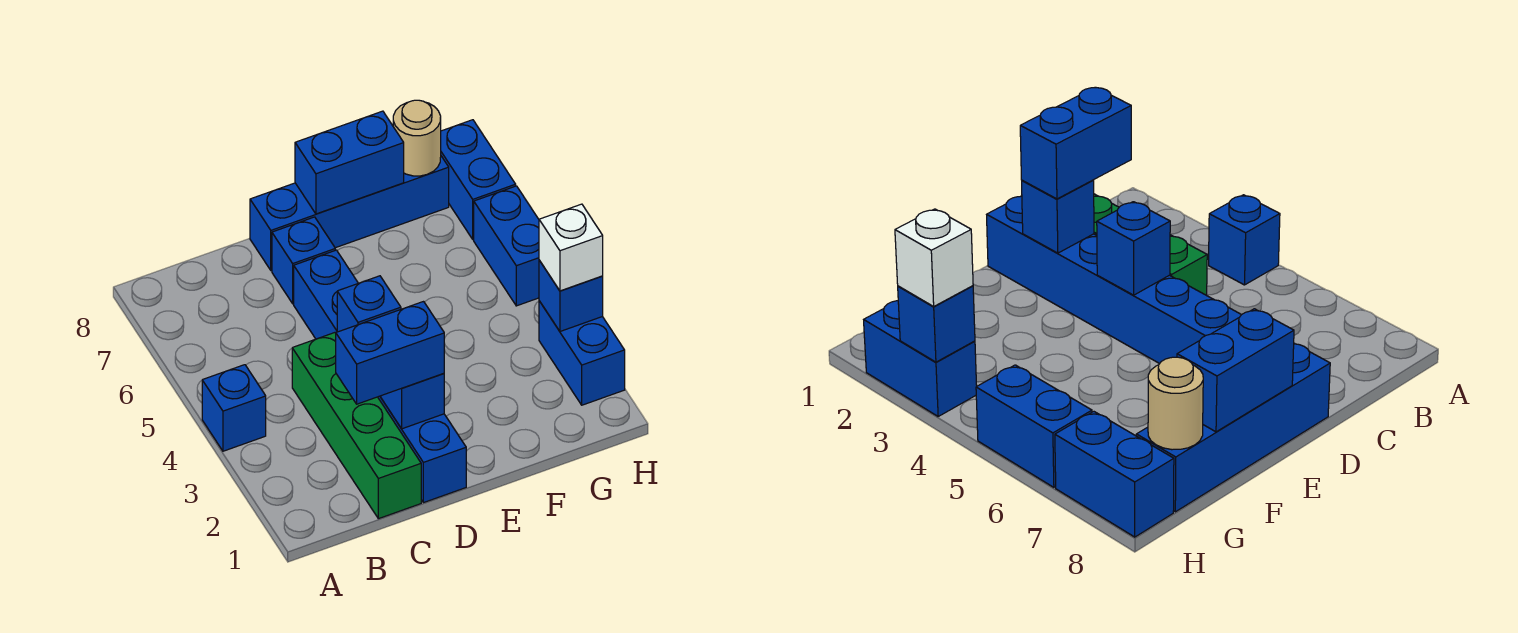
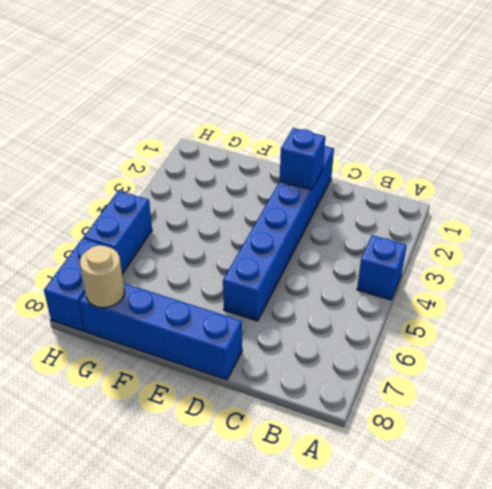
none -> green brick C1:C4 level 1
none -> blue brick D7 level 1
none -> blue brick H2:H3 level 1

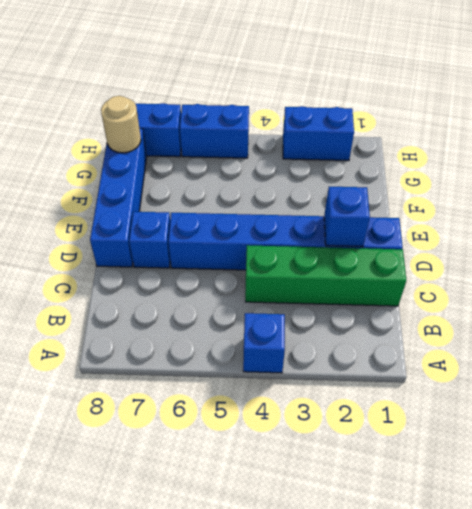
none -> blue brick D4 level 2
none -> blue brick E8:F8 level 2
none -> blue brick H3 level 2

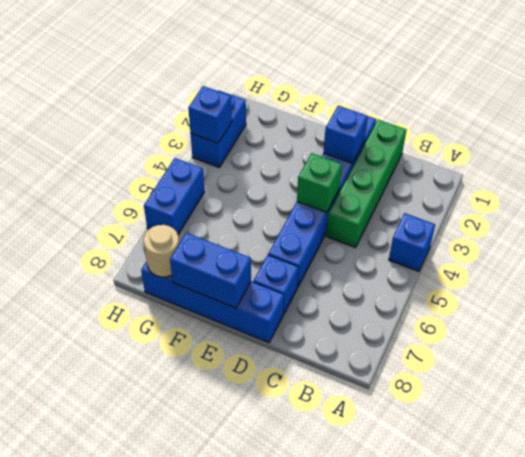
green brick D4 level 2 -> blue brick D4 level 2
none -> blue brick H7:H8 level 1
none -> blue brick C2:D2 level 3
none -> white brick H3 level 3

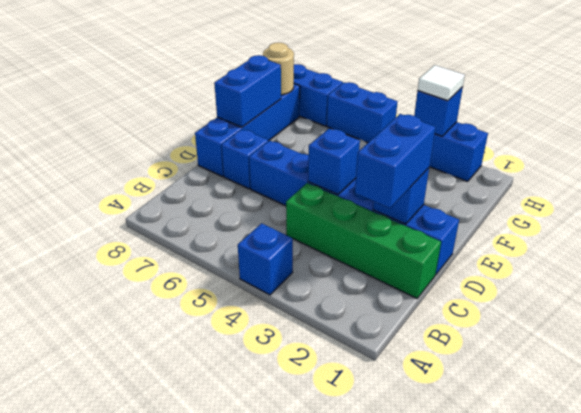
white tile H3 level 3 -> white brick H3 level 3

